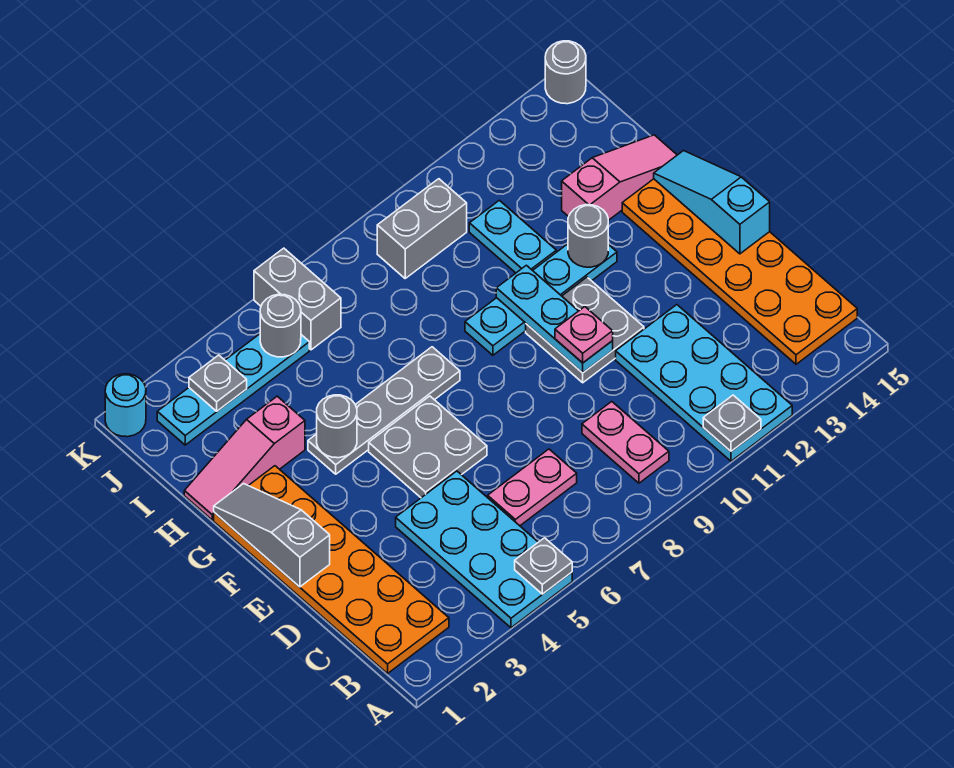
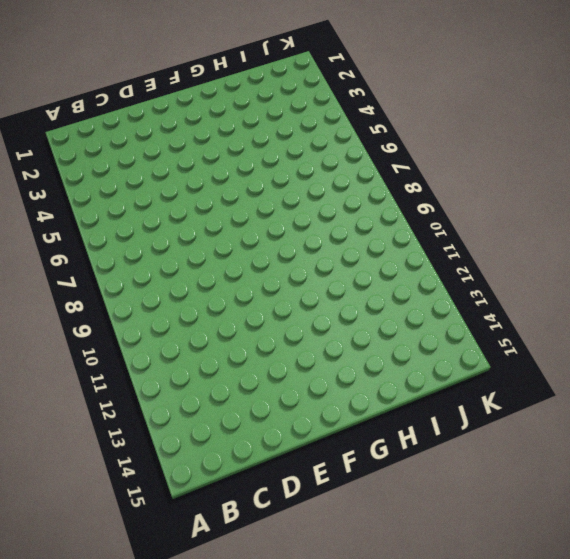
none -> cyan plate A4:D5 level 1
none -> cyan plate A11:D12 level 1
none -> orange plate B1:G2 level 1

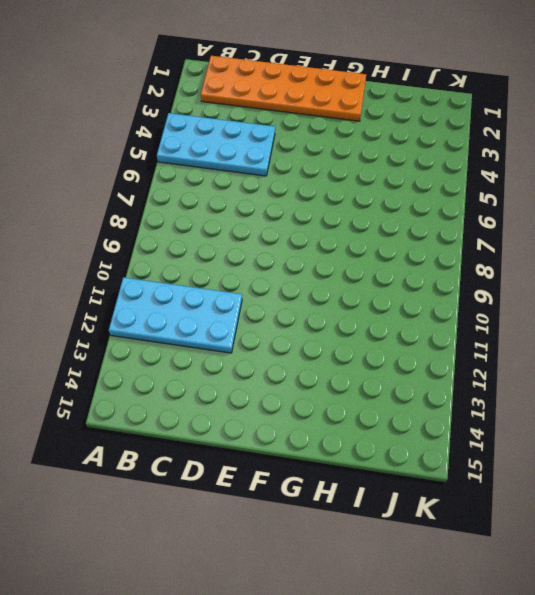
none -> pink plate B9:C9 level 1
none -> orange plate B14:G15 level 1
none -> pink plate C6:C7 level 1

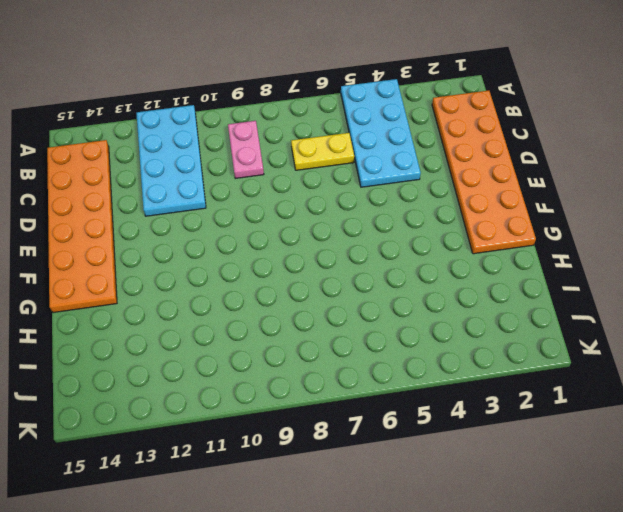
yellow plate C6:C7 level 1 -> pink plate C6:C7 level 1
none -> grey plate E5:F6 level 1
none -> grey plate E10:F11 level 1
none -> grey plate G4:G7 level 1

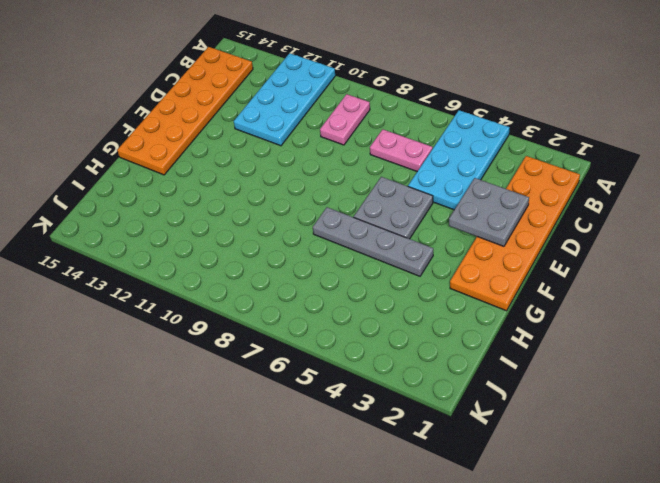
grey plate D2:E3 level 2 -> grey plate E10:F11 level 1
none -> cyan plate G9:G12 level 1
none -> pink slope H1:H3 level 1 top 3
none -> cyan plate H11:I11 level 1

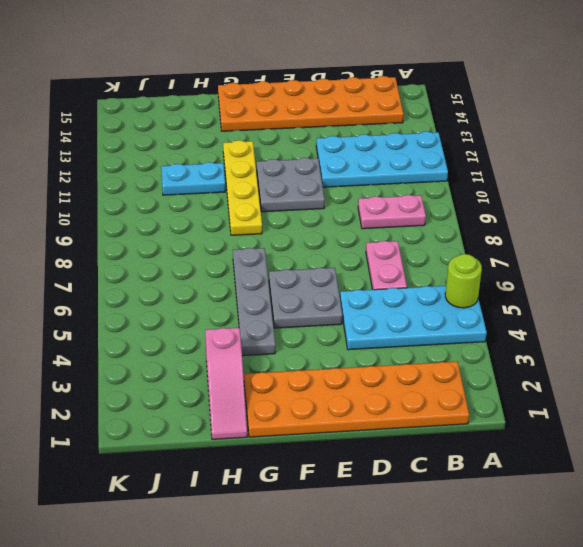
lime round brick A5 level 2 -> grey plate A5 level 2
yellow plate G9:G12 level 1 -> cyan plate G9:G12 level 1
none -> pink slope H13:H15 level 1 top 13
none -> cyan plate J2:J5 level 1
none -> grey brick J6:K6 level 1

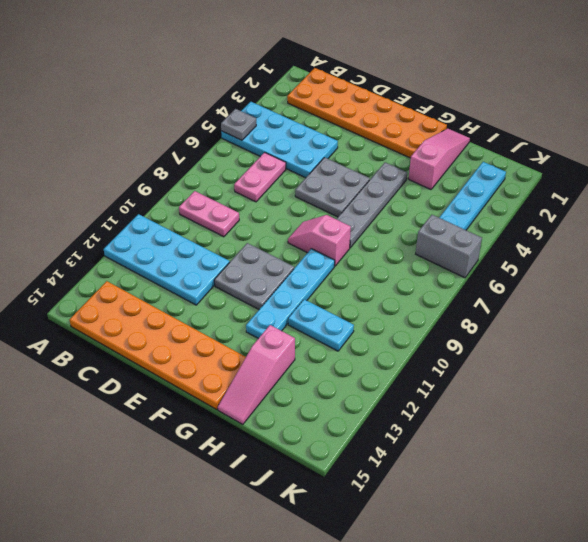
pink slope F8:G8 level 1 top G -> none
none -> grey brick J9:J10 level 1
none -> cyan round brick K1 level 1
none -> grey round brick K15 level 1

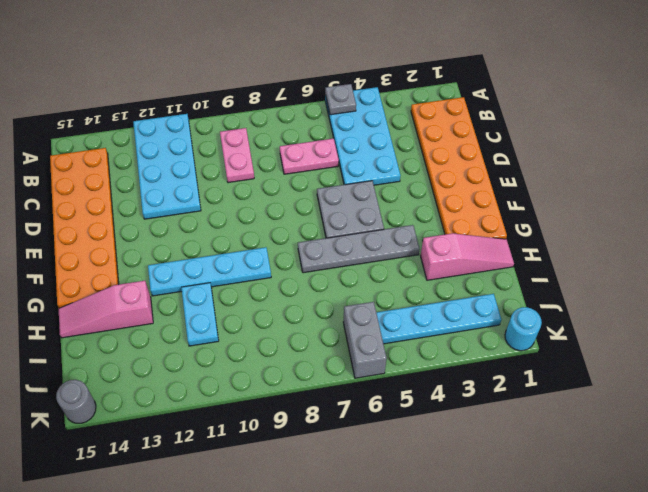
none -> grey plate E10:F11 level 1
none -> grey brick J9:J10 level 1
none -> grey plate A11 level 2

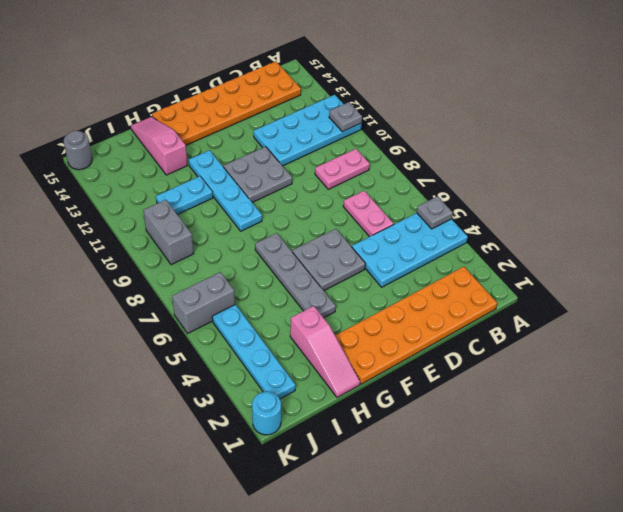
none -> grey slope E1:G1 level 2 top E
none -> cyan plate E10:G10 level 2
none -> cyan slope E15:G15 level 2 top E

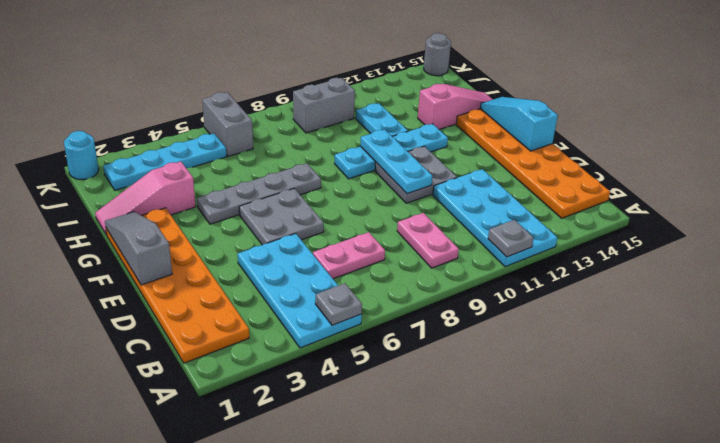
none -> grey round brick G4 level 2
none -> grey round brick G12 level 2
none -> grey plate J3 level 2

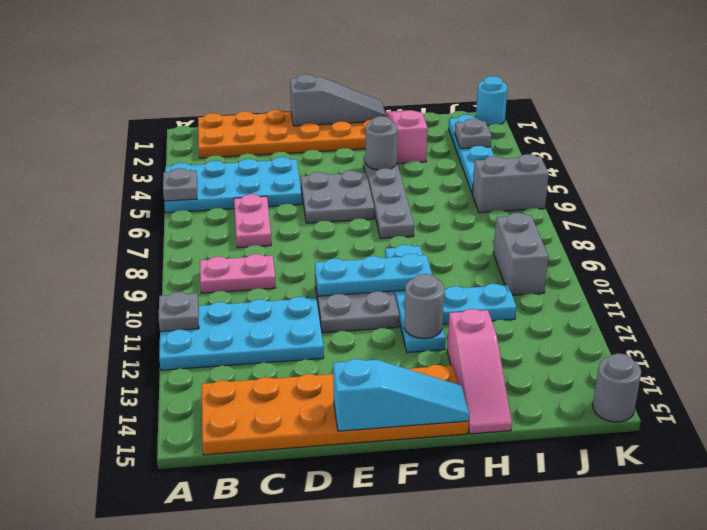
none -> grey round brick J5 level 2
none -> pink plate E10 level 3

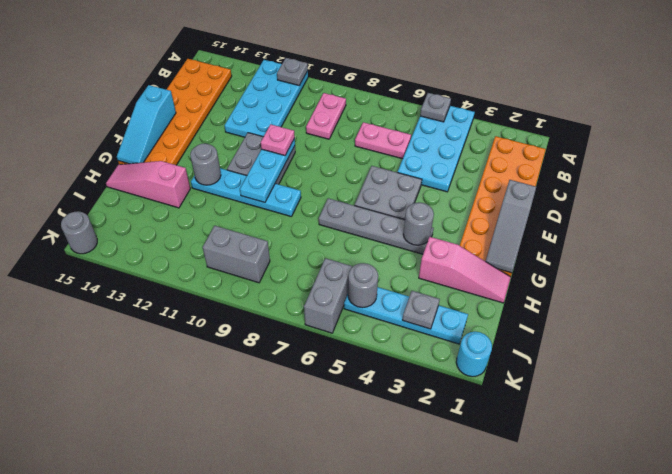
none -> cyan plate H11:I11 level 1

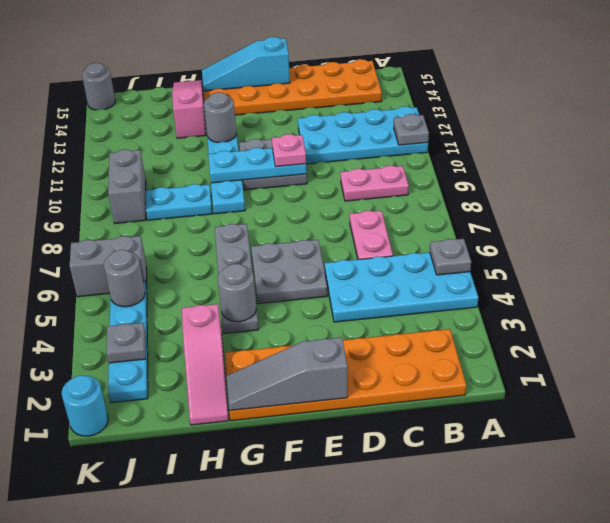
cyan plate H9:I9 level 1 -> cyan plate H11:I11 level 1

